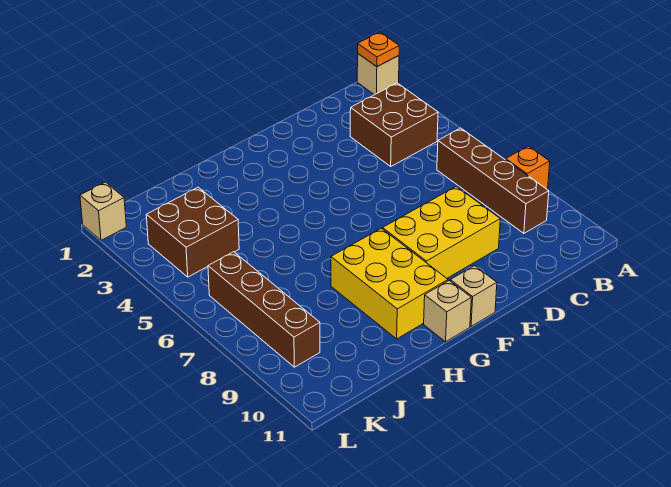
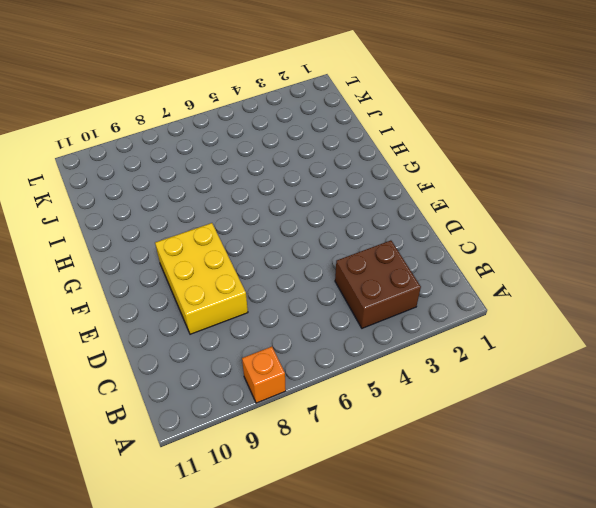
none -> tan brick A1 level 1
none -> brown brick B6:B9 level 1
none -> tan brick F11 level 1

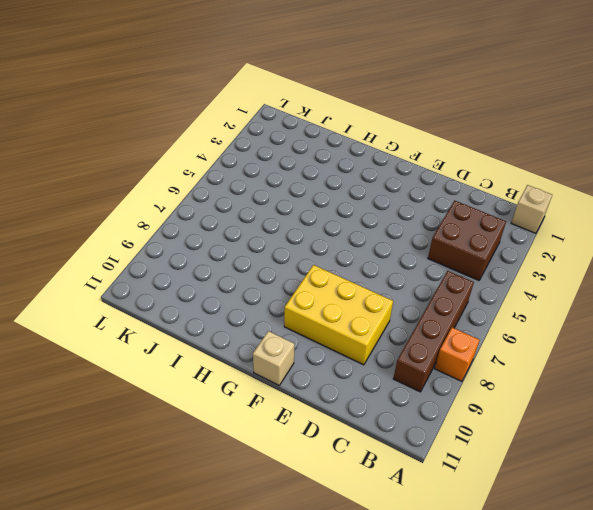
none -> yellow brick G8:H10 level 1
none -> tan brick G11 level 1
none -> brown brick J3:K4 level 1

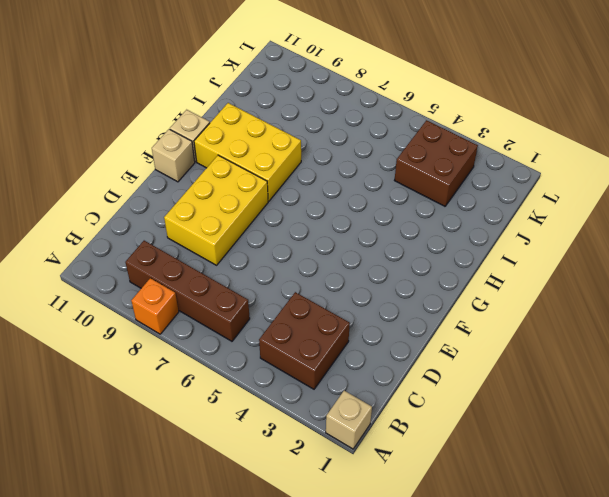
none -> brown brick K6:K9 level 1
none -> tan brick L1 level 1
none -> orange plate A1 level 2

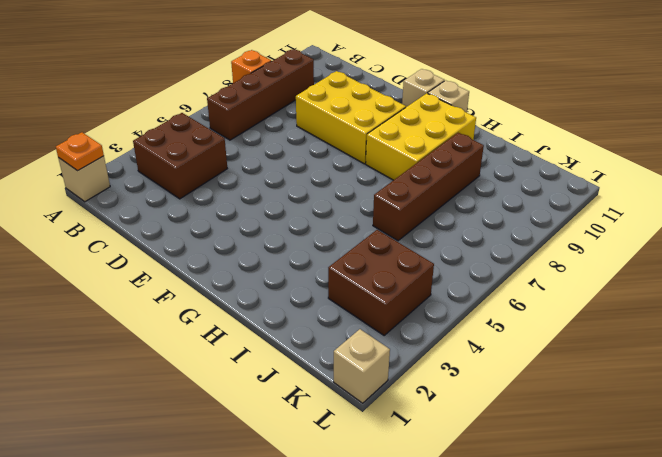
brown brick I6:I9 level 1 -> brown brick K6:K9 level 1

